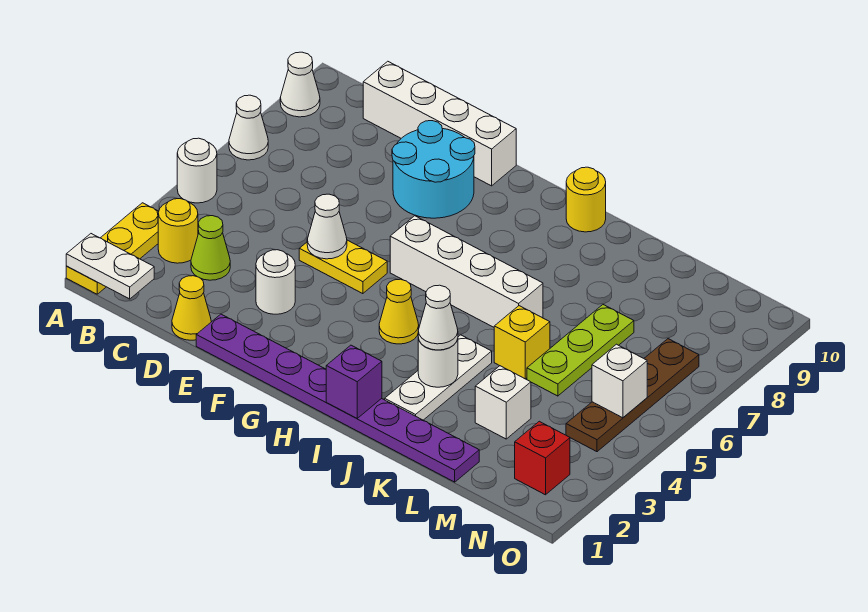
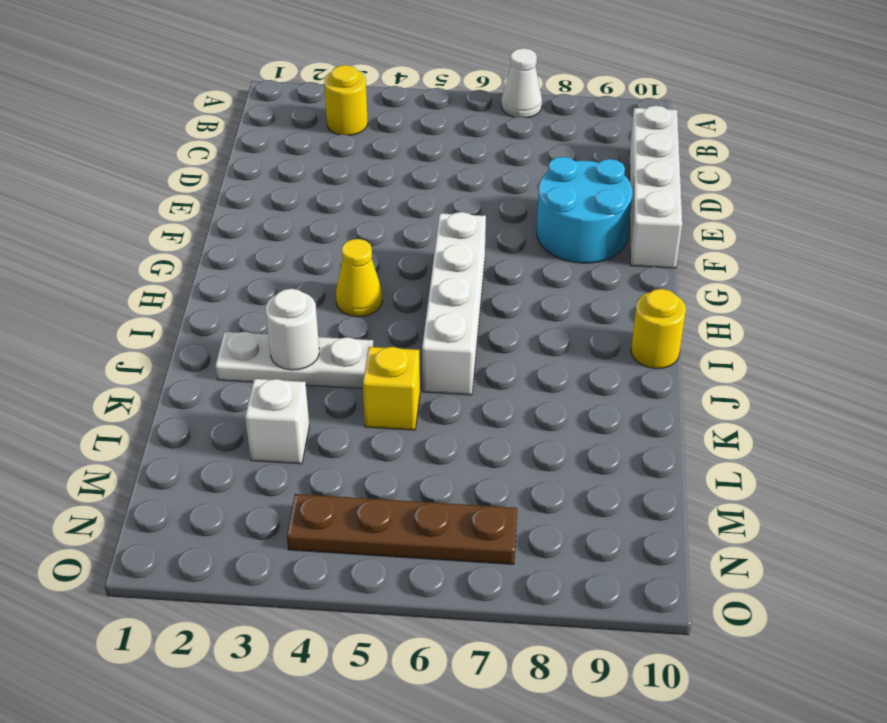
none -> yellow plate A1:A3 level 1
none -> white round brick A5 level 1
none -> white cone A9 level 1

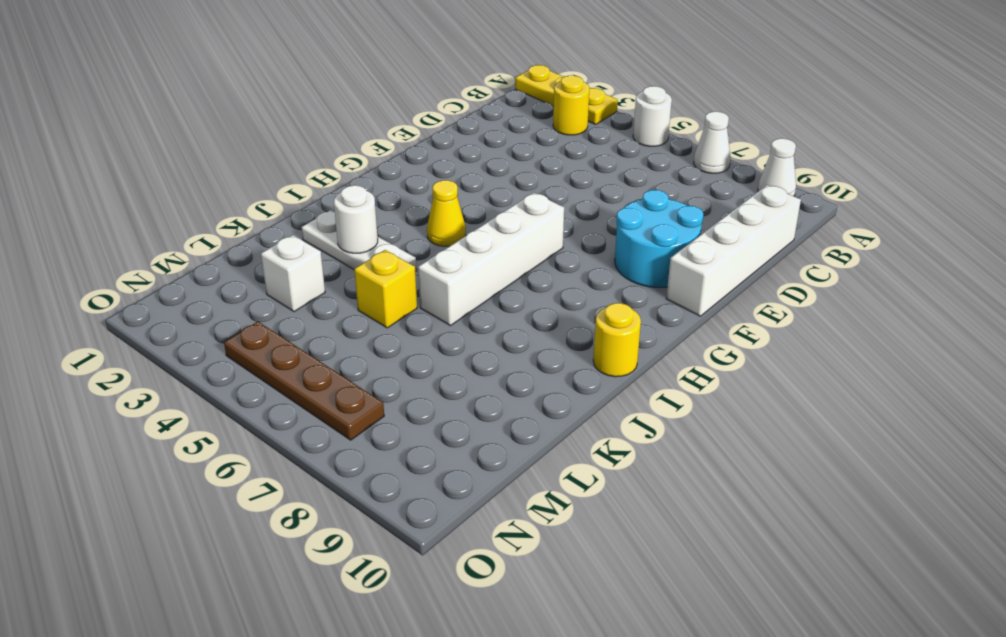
none -> lime cone C3 level 1
none -> yellow cone D1 level 1
none -> purple plate E1:L1 level 1

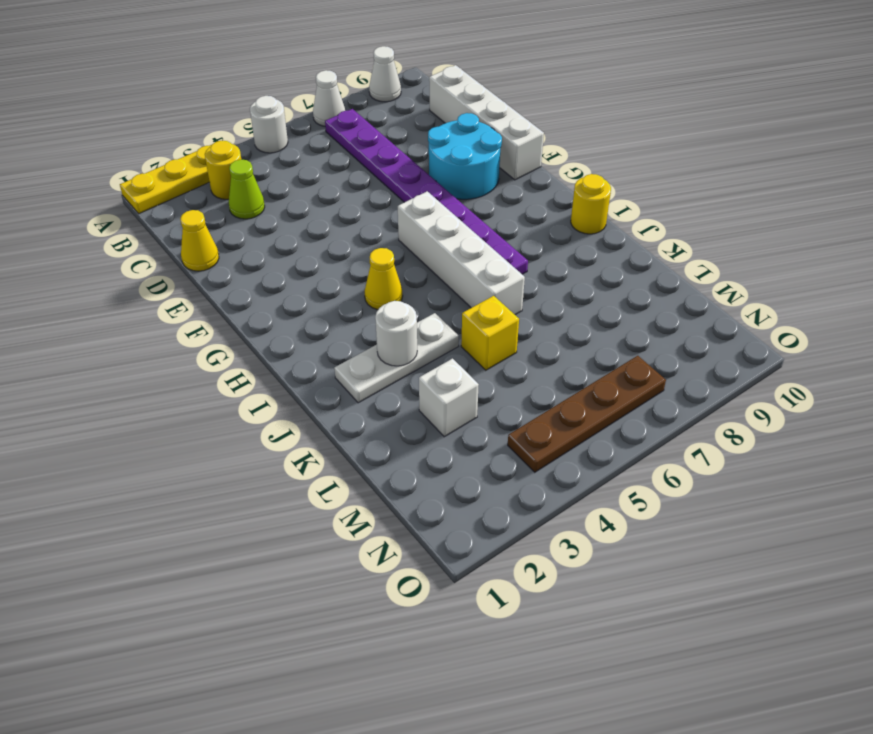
purple plate B7:I7 level 1 -> purple plate E1:L1 level 1
none -> white round brick E3 level 1
none -> yellow plate E5:F5 level 1
none -> lime plate L5:L7 level 1

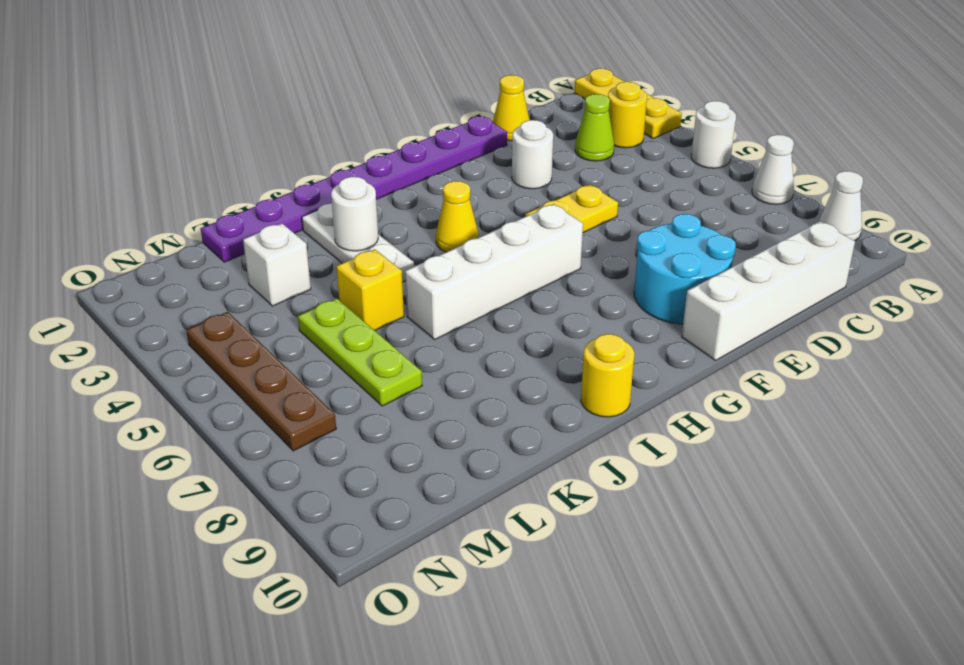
none -> red brick N2 level 1
none -> white plate A1:B1 level 2
none -> white cone E5 level 2

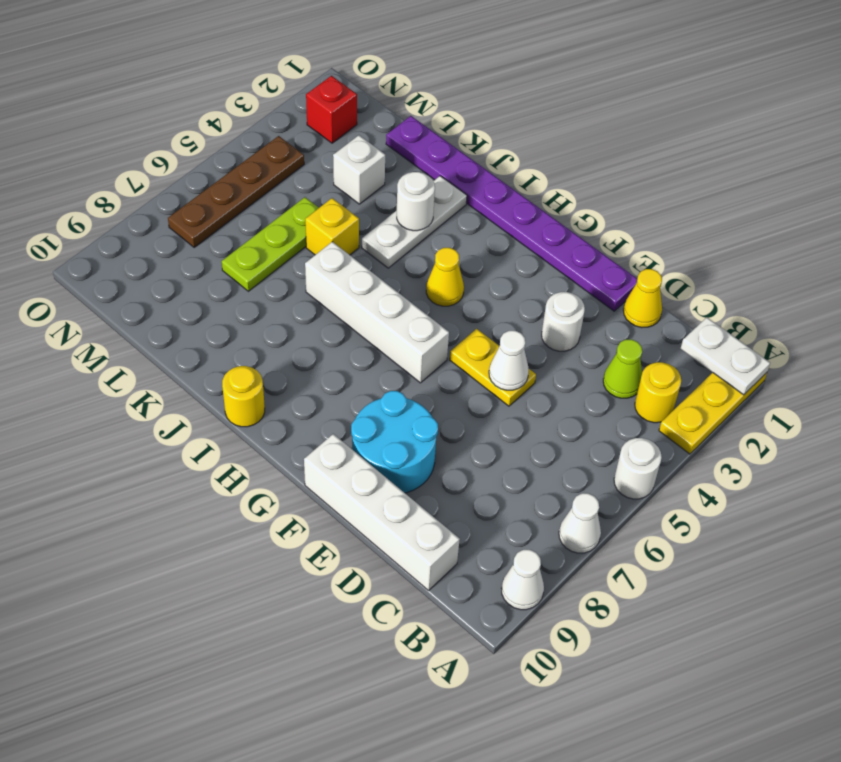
none -> purple brick I1 level 2
none -> white brick N5 level 2
none -> white cone J3 level 3

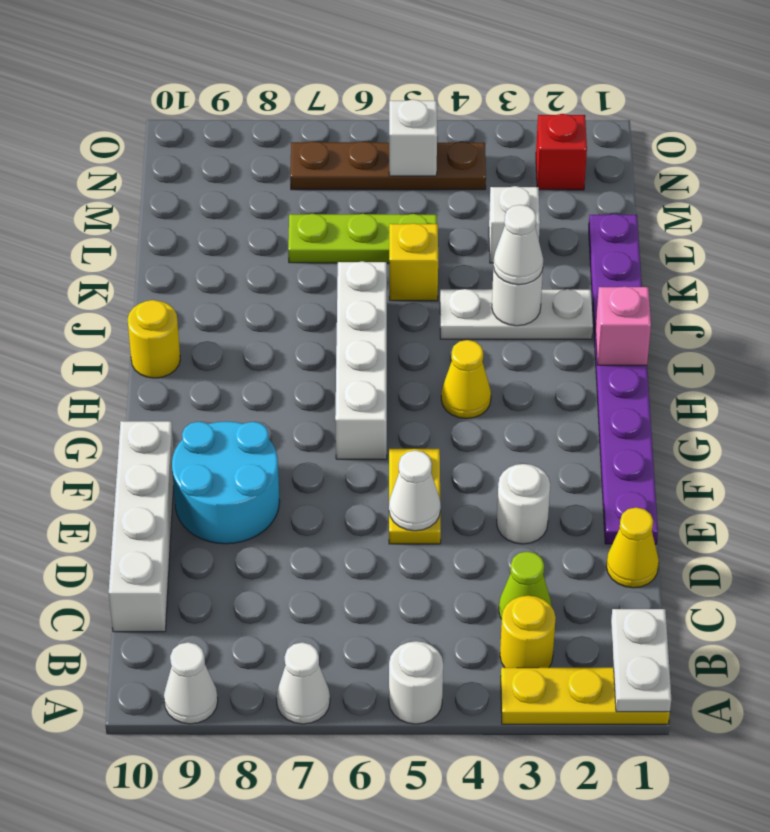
pink brick I1 level 2 -> purple brick I1 level 2

